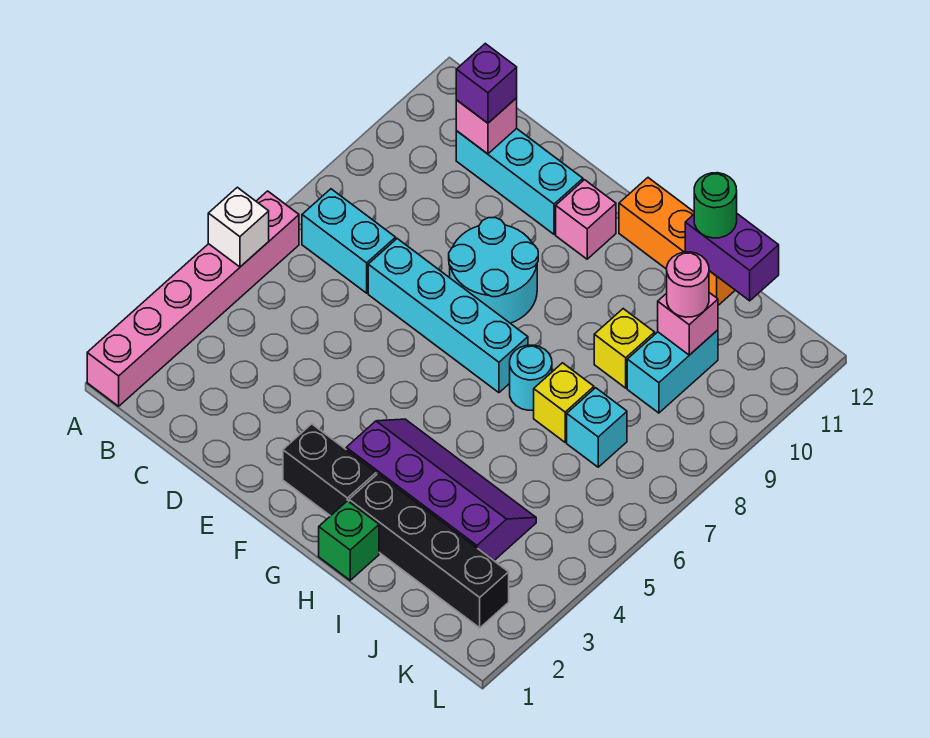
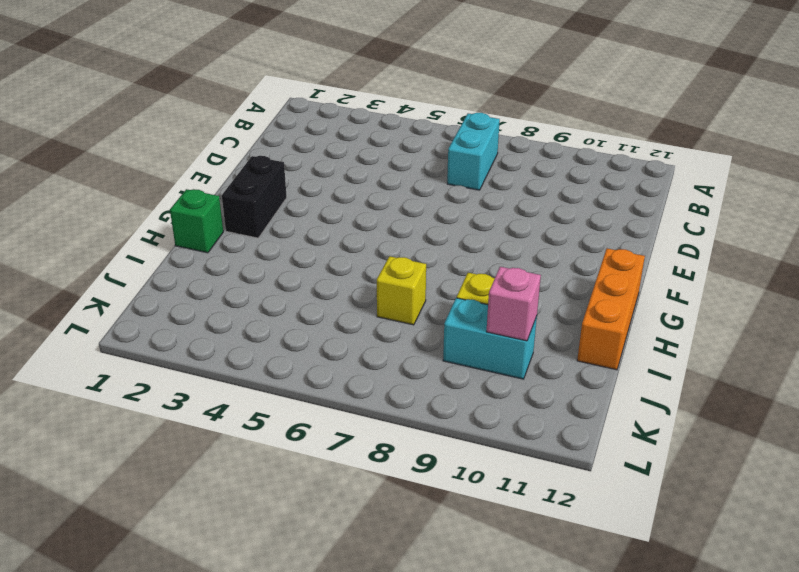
none -> pink brick A1:A6 level 1
none -> cyan brick C11:E11 level 1
none -> cyan brick D7:G7 level 1

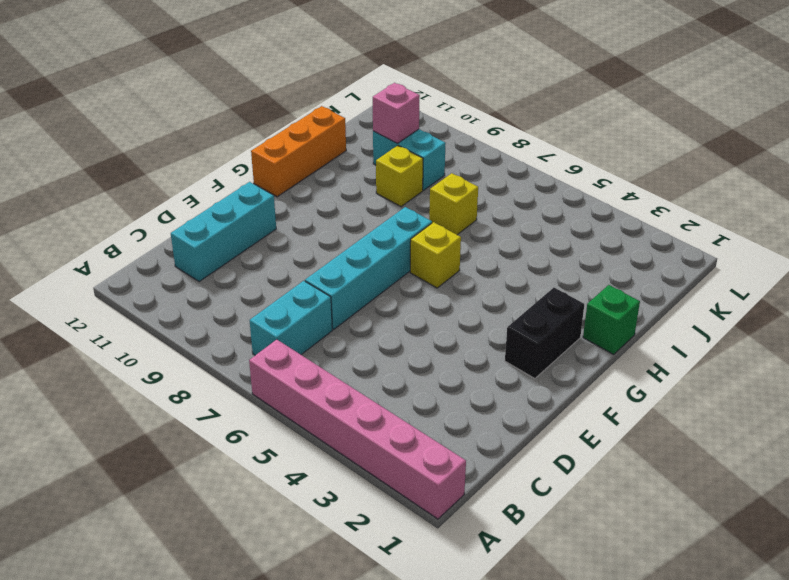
yellow brick G6 level 1 -> none
none -> cyan round brick E8:F9 level 1
none -> pink brick F11 level 1
none -> purple slope G3:J4 level 1 top 3

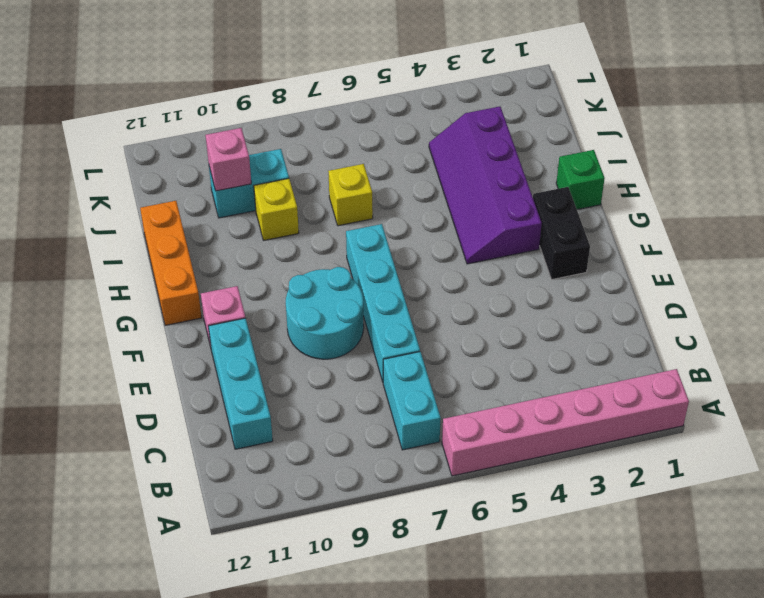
none -> black brick H2:K2 level 1
none -> cyan round brick H7 level 1
none -> cyan brick J7 level 1

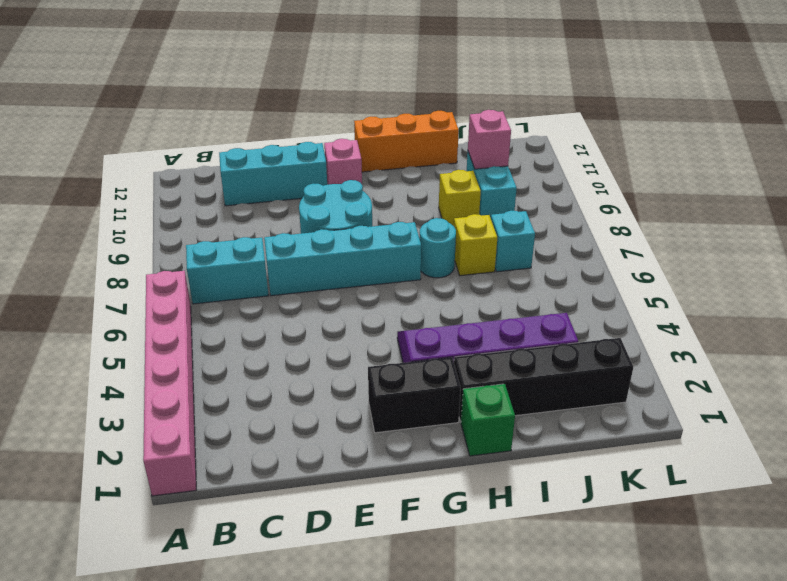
none -> white brick A5 level 2
none -> pink brick C11 level 2
none -> purple brick I12:J12 level 2

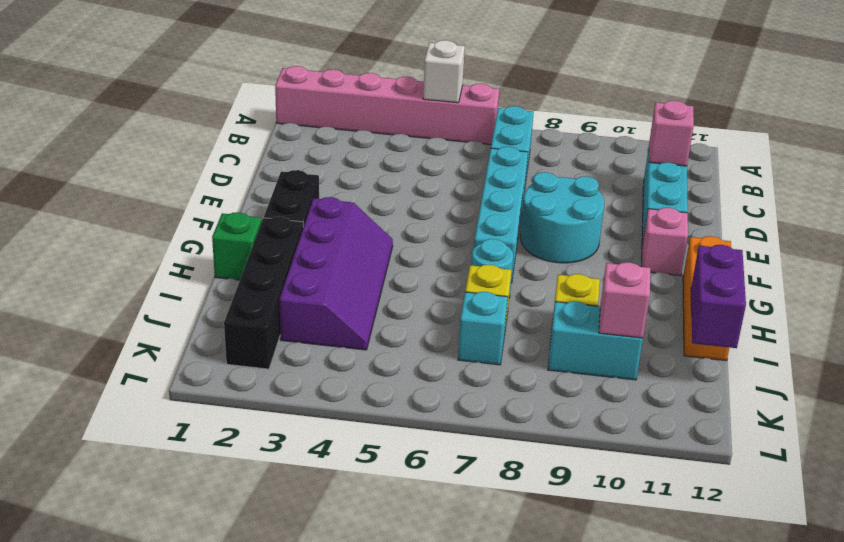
none -> purple brick C11 level 3
none -> green round brick I12 level 3
none -> pink round brick J10 level 3

